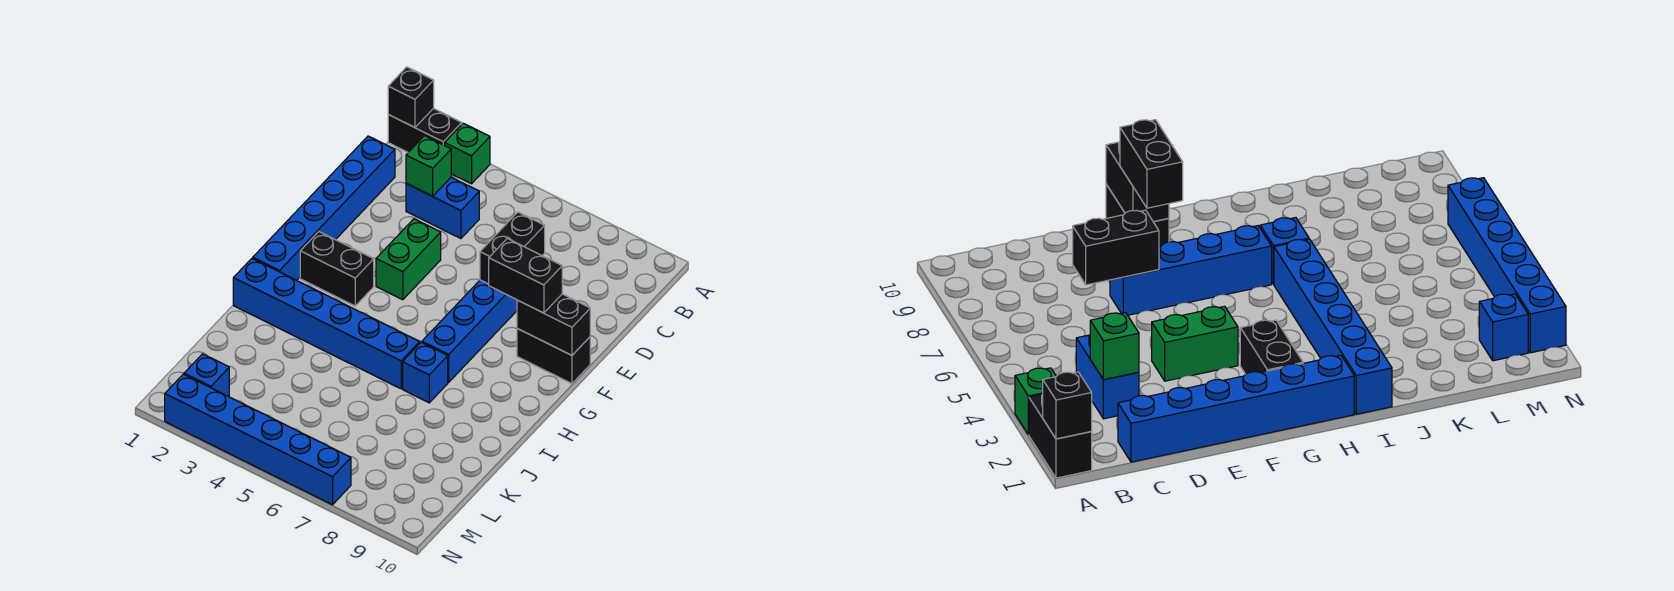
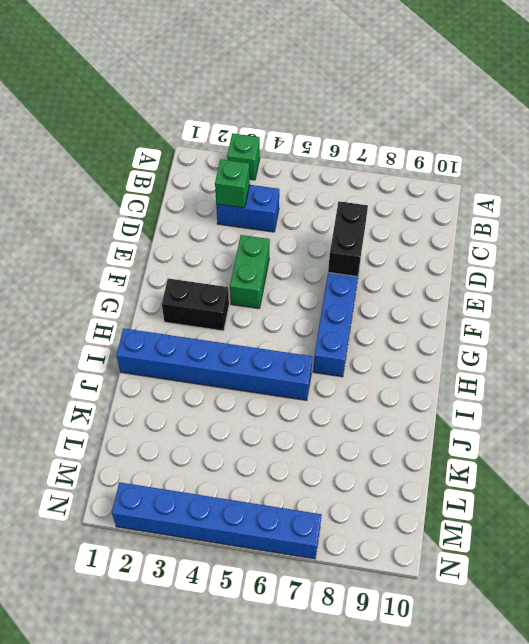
none -> black brick A1:A2 level 1
none -> blue brick C1:H1 level 1
none -> black brick F9:F10 level 1

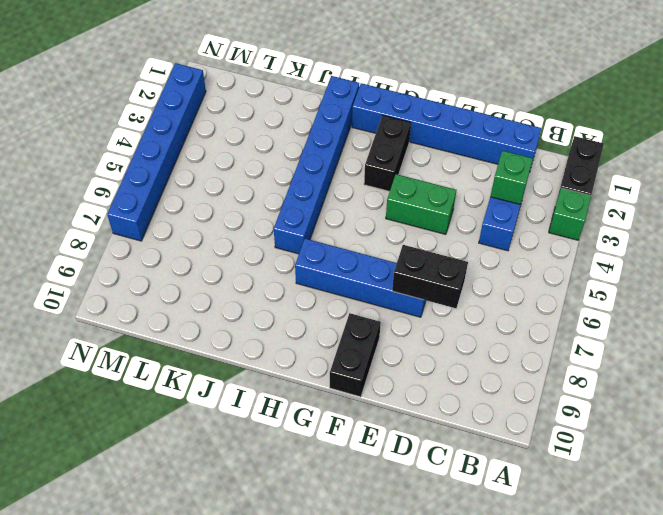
none -> blue brick I7 level 1
none -> blue brick M2 level 1
none -> black brick A1 level 2

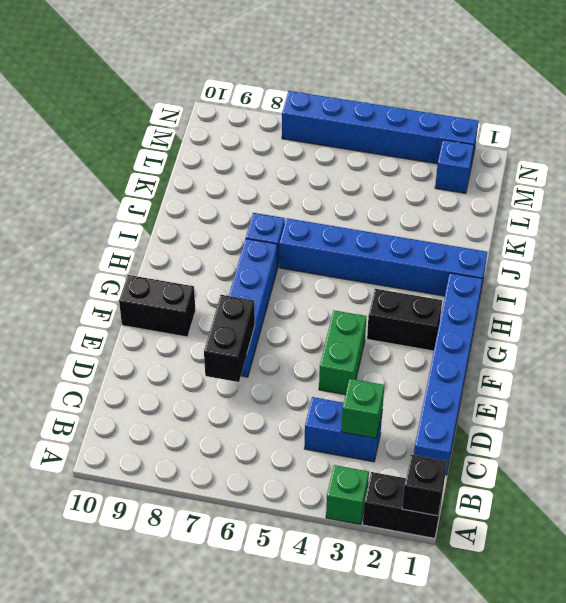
none -> black brick F9:F10 level 2
none -> black brick F8:F9 level 3

